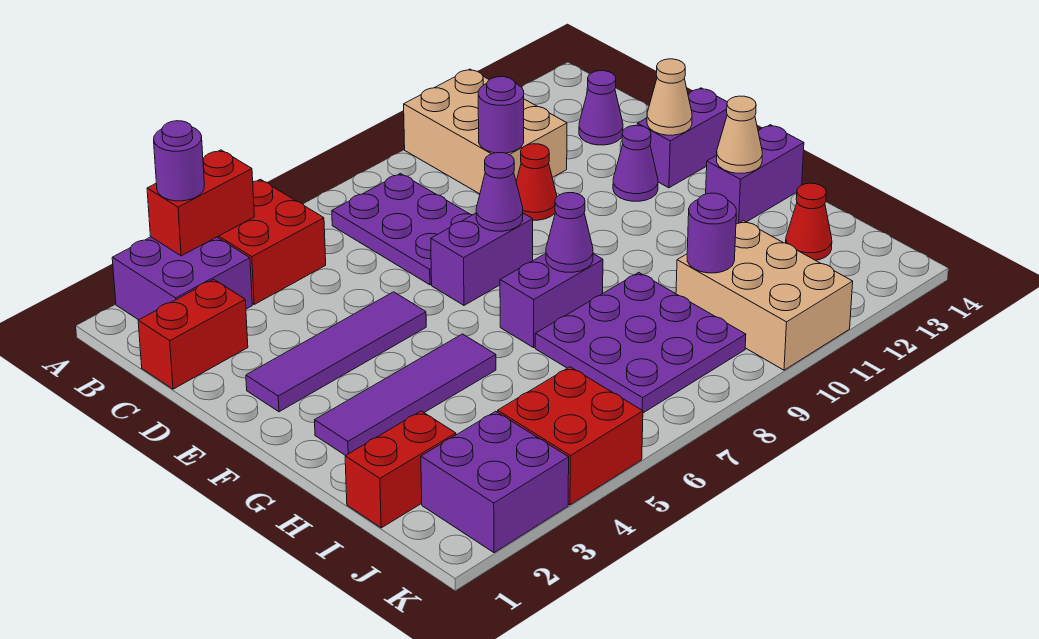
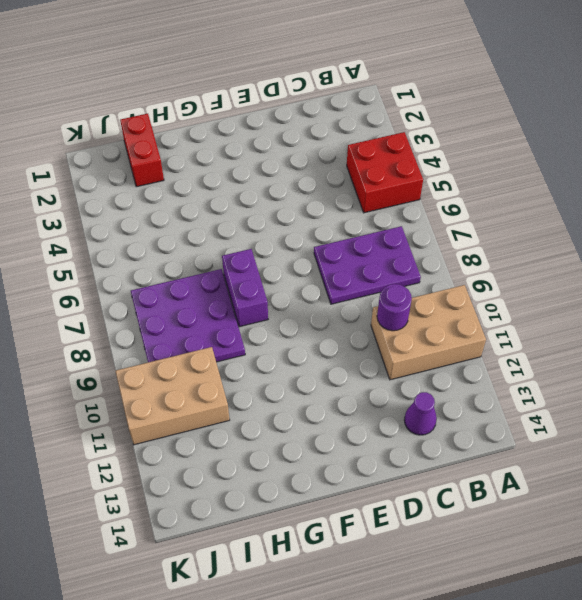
none -> purple brick A2:B3 level 1
none -> red brick C1:C2 level 1
none -> red cone D10 level 1

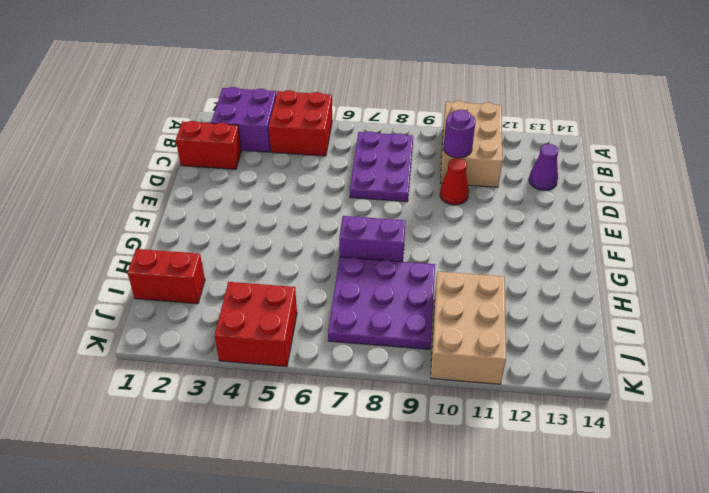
none -> purple tile E2:E5 level 1
none -> purple brick E7:E8 level 1
none -> purple cone E12 level 1

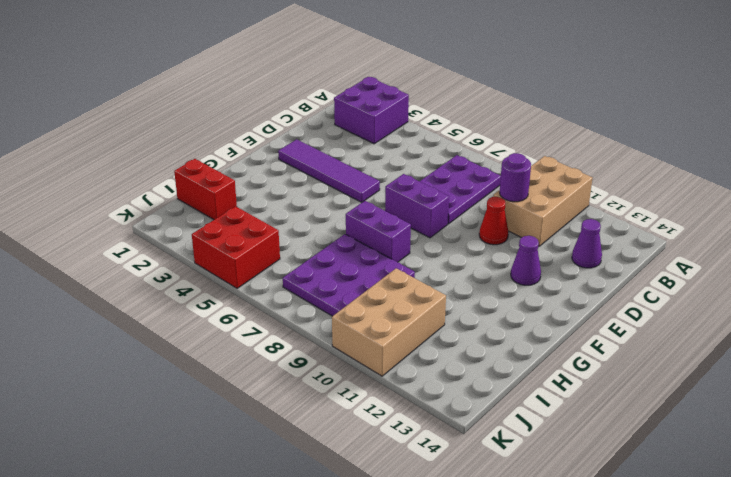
none -> red brick A4:B5 level 1
none -> red brick C1:C2 level 1
none -> purple brick E13:E14 level 1

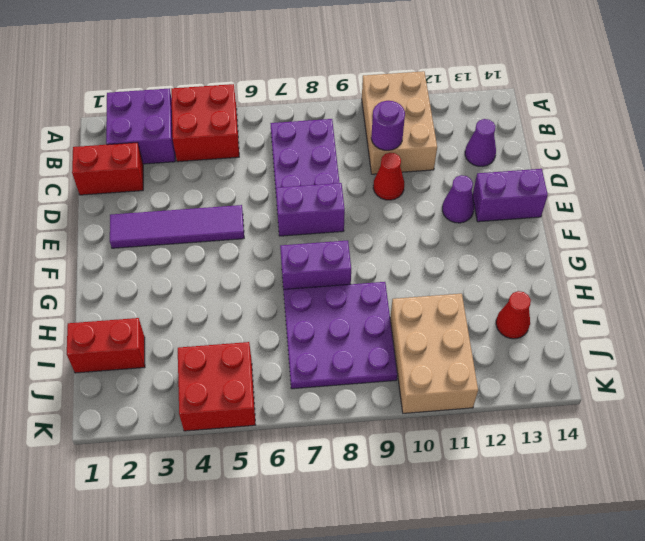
none -> purple tile G2:G5 level 1
none -> purple brick G13:G14 level 1
none -> purple brick J2:K3 level 1

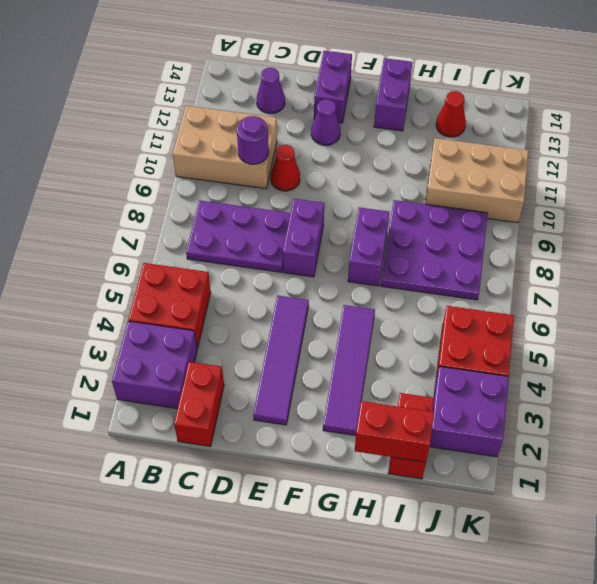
red brick H1:I1 level 2 -> red brick A3:A4 level 2
none -> purple cone E8 level 2
none -> tan cone E13 level 2
none -> purple cone G8 level 2

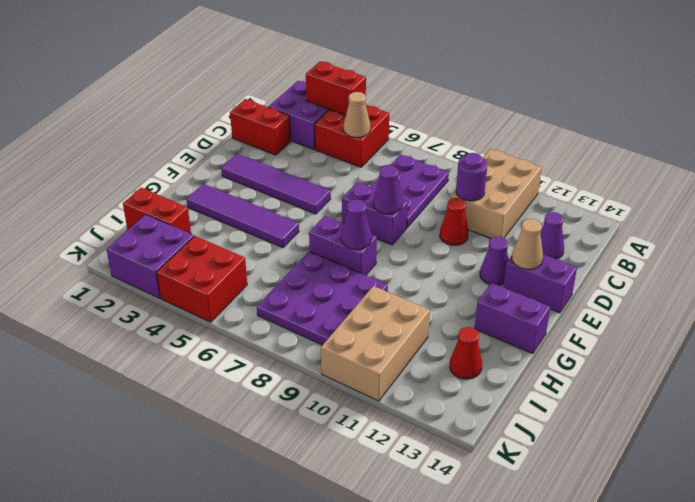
tan cone B5 level 2 -> tan cone G13 level 2
none -> purple round brick I10 level 2
none -> purple round brick A3 level 3

